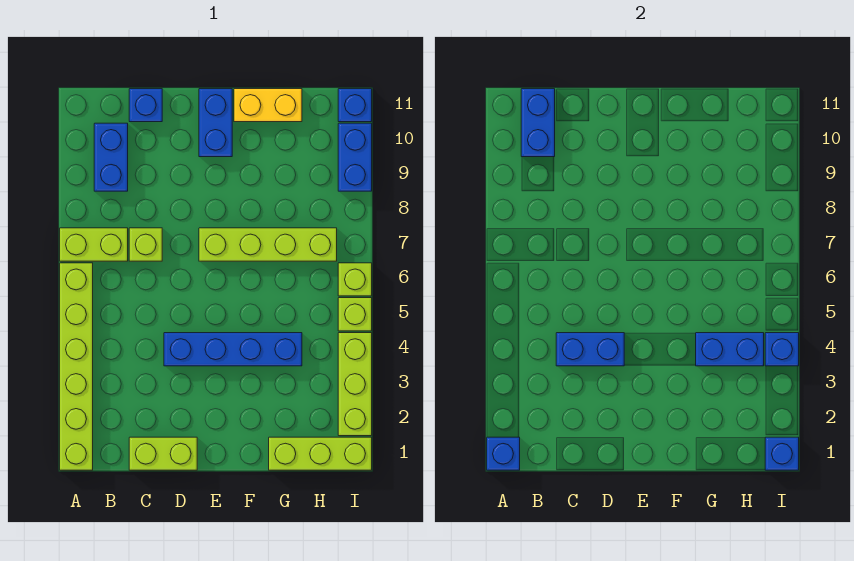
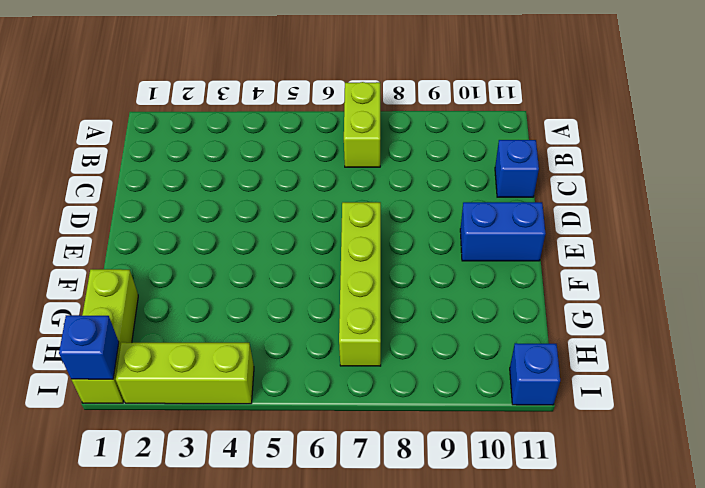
none -> lime brick A1:A6 level 1
none -> blue brick B9:B10 level 1
none -> lime brick C1:D1 level 1

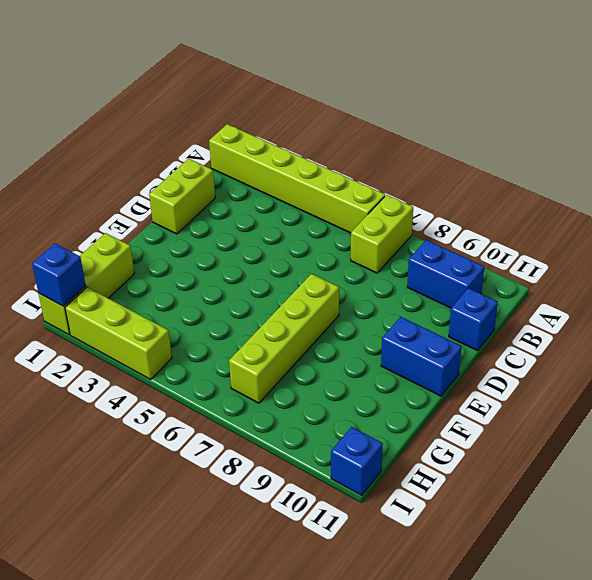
none -> lime brick C7 level 1
none -> blue brick D4:G4 level 1
none -> yellow brick F11:G11 level 1

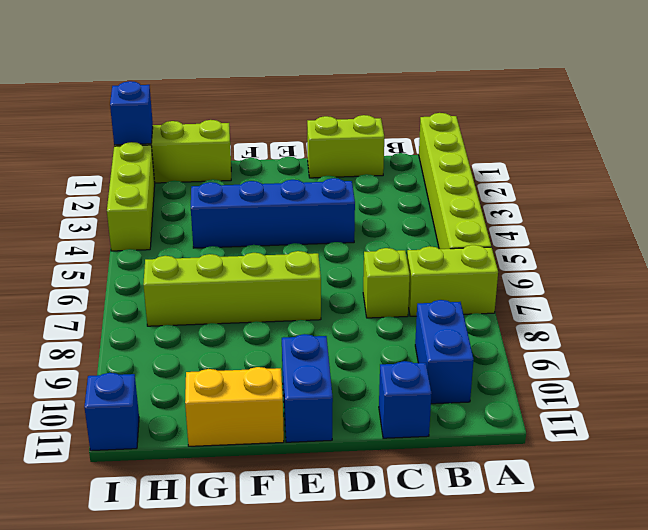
none -> lime brick I5 level 1
none -> lime brick I6 level 1
none -> blue brick I9:I10 level 1

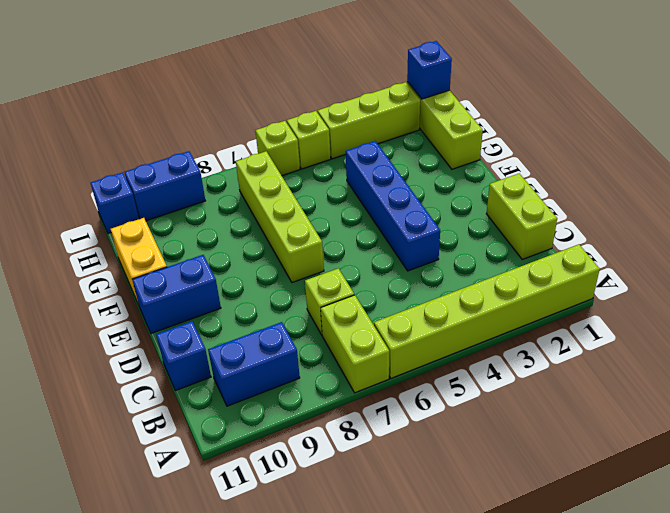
none -> blue brick A1 level 2
none -> blue brick B10:B11 level 2
none -> blue brick C4:D4 level 2

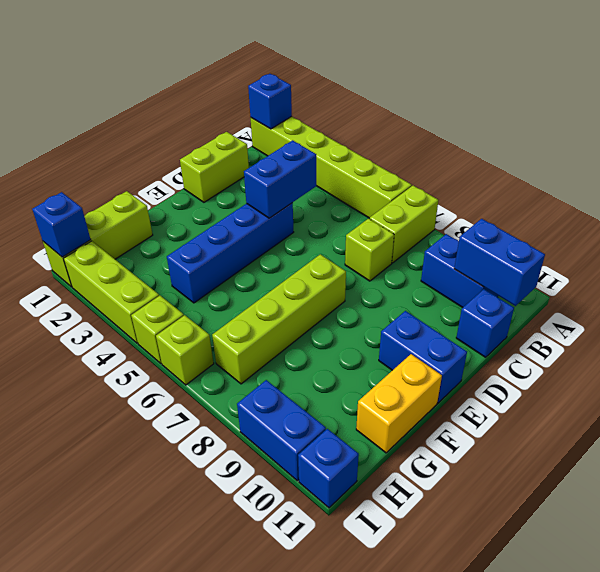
none -> blue brick G4:H4 level 2
none -> blue brick I4 level 2

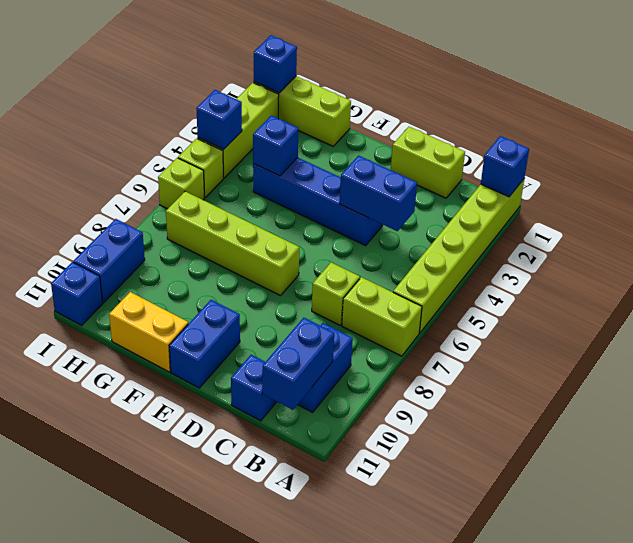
blue brick G4 level 2 -> blue brick G4:H4 level 2

